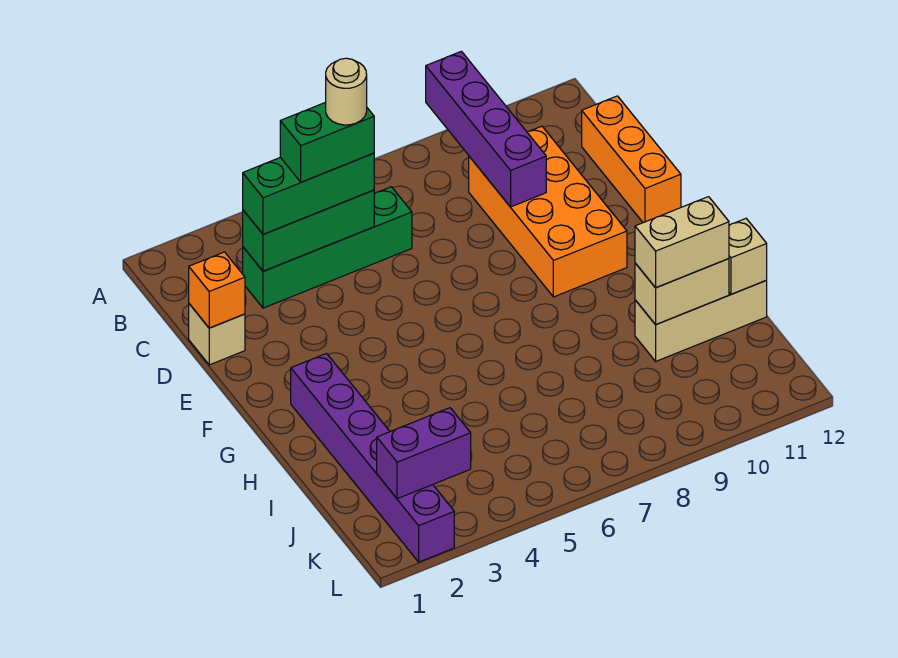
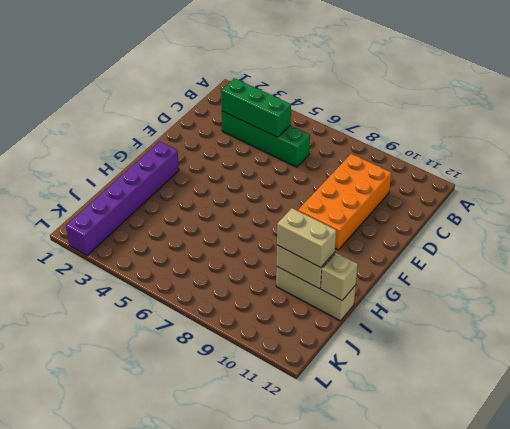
none -> orange brick C12:E12 level 1
none -> tan brick D1 level 1
none -> purple brick A9:D9 level 2

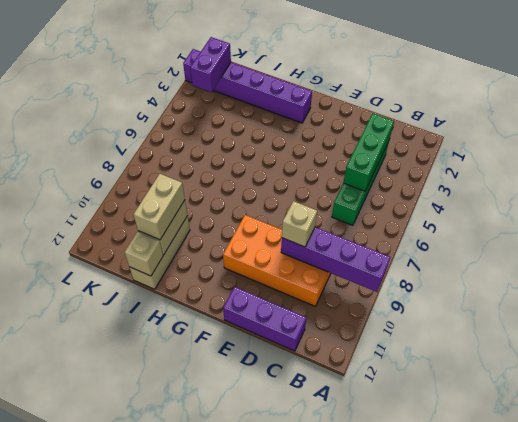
purple brick C12:E12 level 1 -> orange brick C12:E12 level 1
tan brick D9 level 3 -> tan brick D1 level 1
none -> orange brick D1 level 2
none -> green brick C3:C5 level 3
none -> green brick C4:C5 level 4

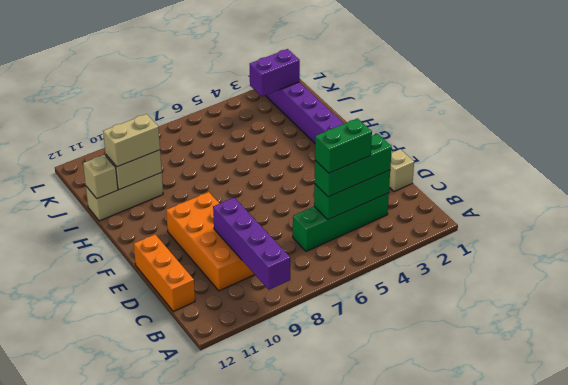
none -> orange brick D1 level 2
none -> tan round brick C5 level 5

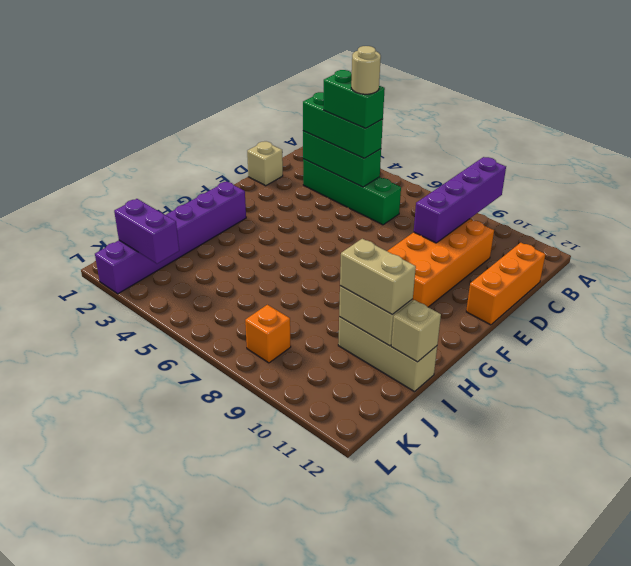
orange brick K8 level 1 -> orange brick D1 level 2

